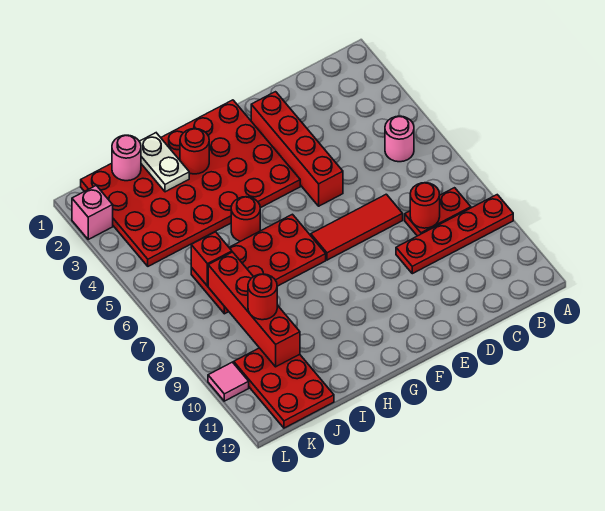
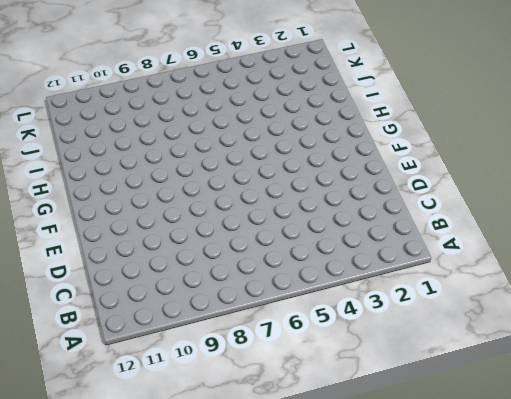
none -> red plate A9:D9 level 1
none -> pink round brick B5 level 1
none -> red plate B8:C8 level 1

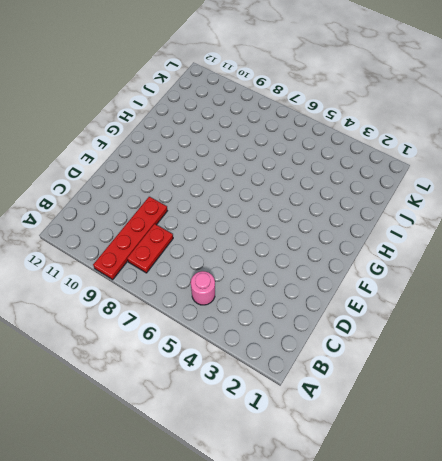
none -> red tile D7:F7 level 1
none -> red brick E2:E5 level 1
none -> red plate F1:K4 level 1

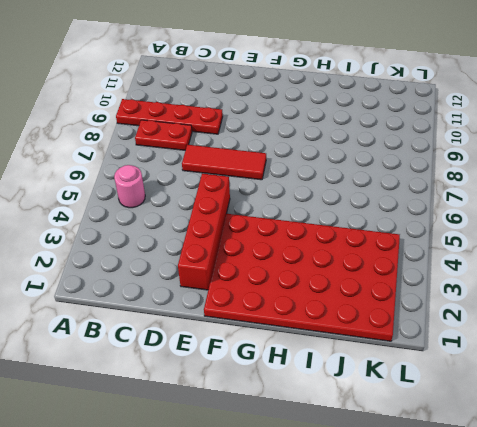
none -> red plate G6:J7 level 1
none -> red round brick H5 level 1
none -> red plate J10:K12 level 1

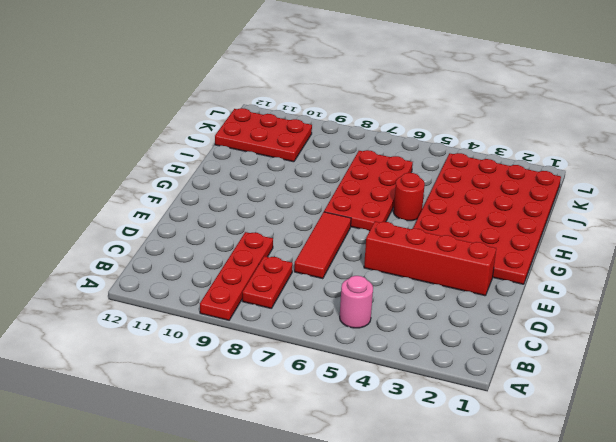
none -> pink brick L2 level 1
none -> pink tile L10 level 1
none -> red round brick C8 level 2

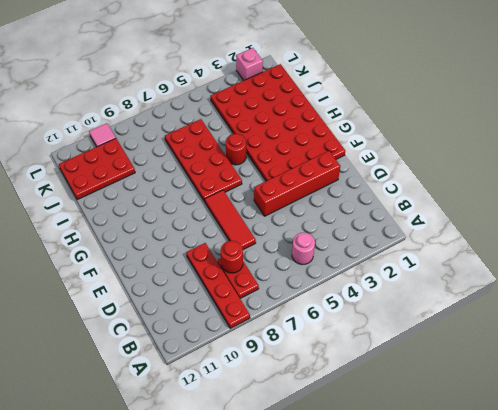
none -> red round brick H2 level 2
none -> white plate I1:I2 level 2
none -> pink round brick J1 level 2

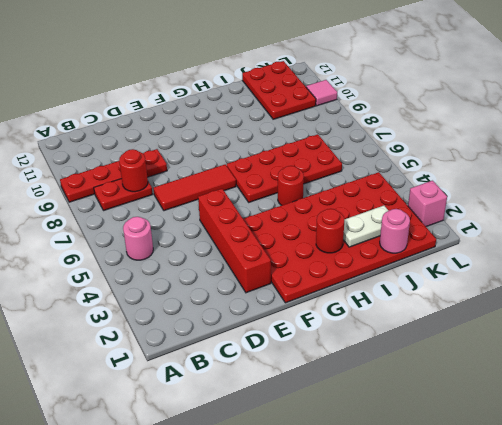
white plate I2:J2 level 2 -> white plate I1:I2 level 2
none -> red brick J6 level 2
none -> red brick J7:J10 level 2
none -> red round brick J9 level 3

